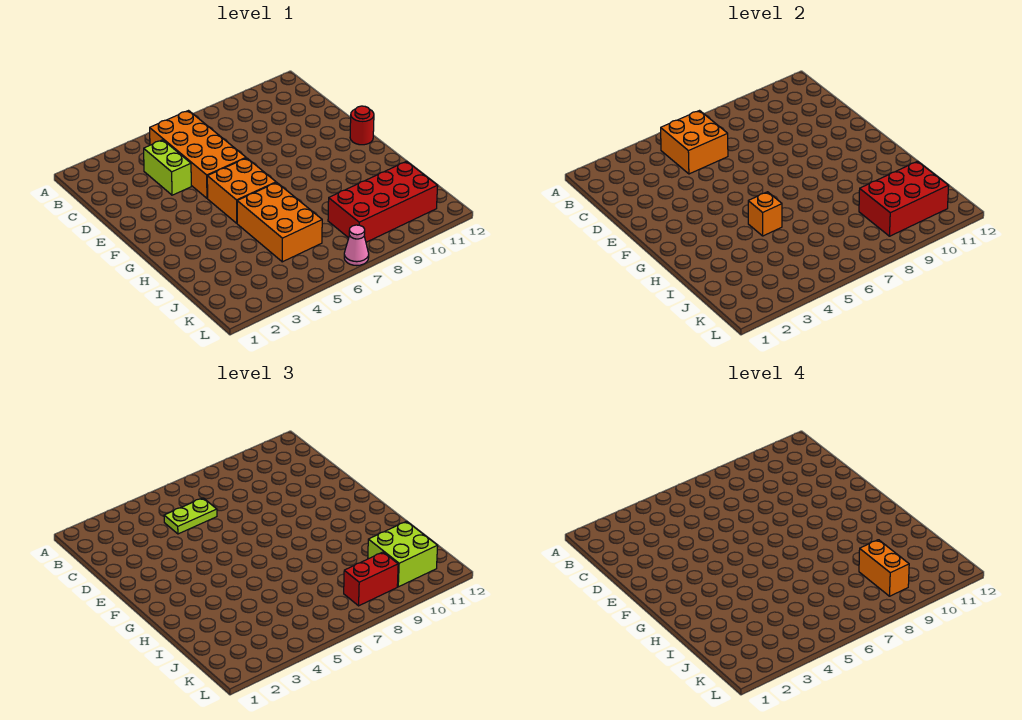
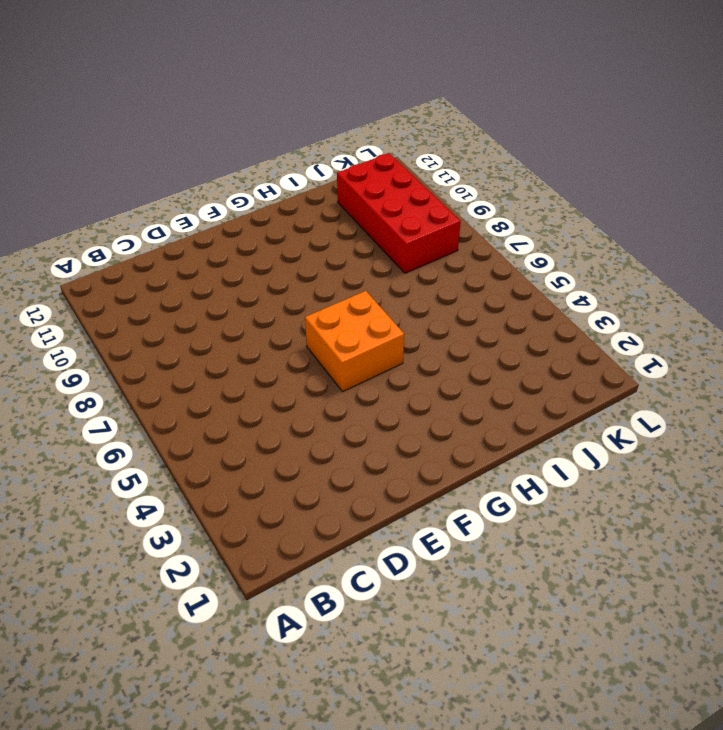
none -> orange brick B5:E6 level 1
none -> lime brick C4:D4 level 1
none -> red round brick F12 level 1

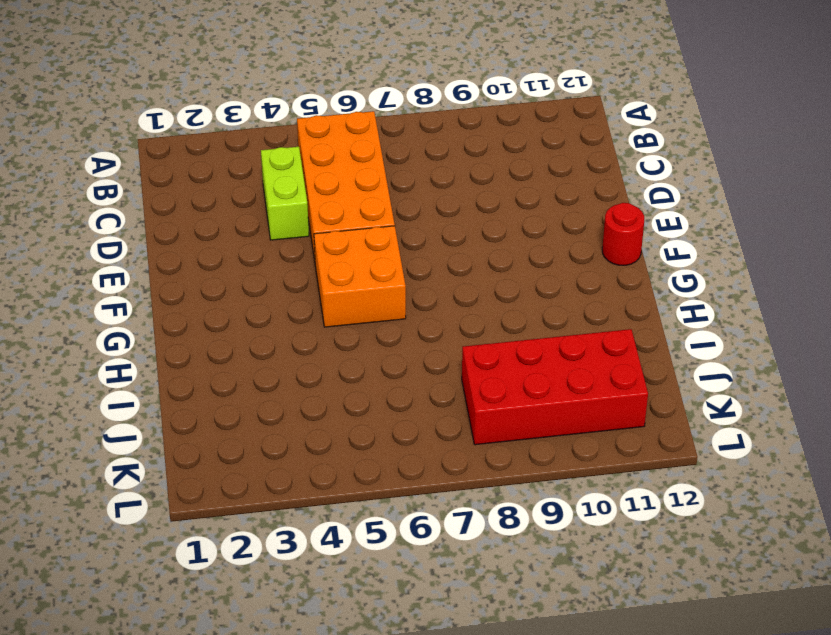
none -> orange brick H5:J6 level 1
none -> pink cone L7 level 1
none -> orange brick B5:C6 level 2

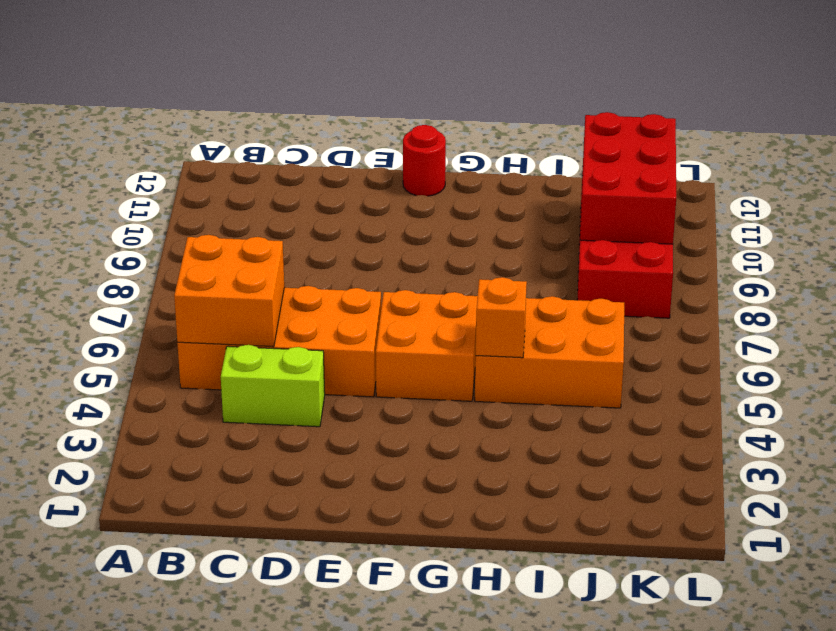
none -> pink cone L7 level 1
none -> lime plate C5:C6 level 3
none -> lime brick J10:K11 level 3

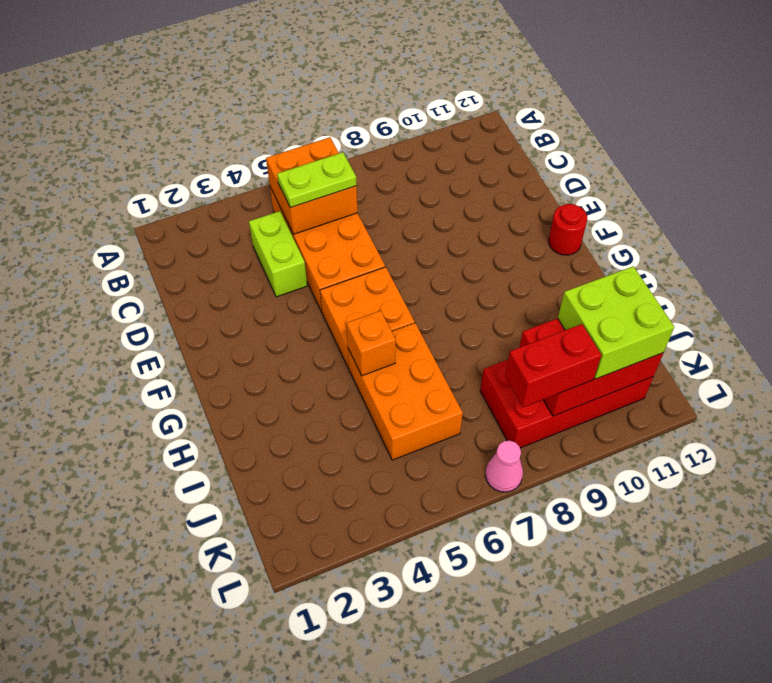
none -> orange brick J9:K9 level 4

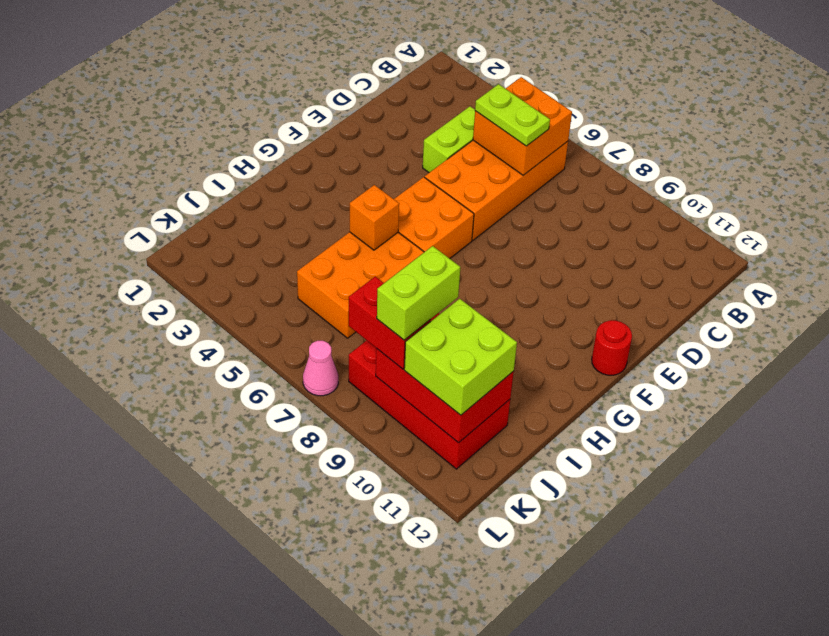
lime brick J9:K9 level 4 -> orange brick J9:K9 level 4

